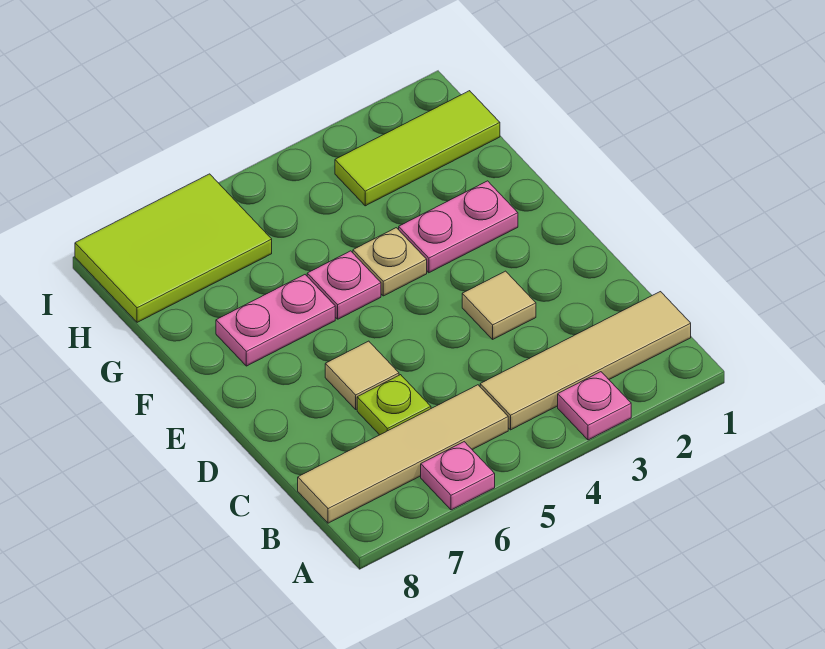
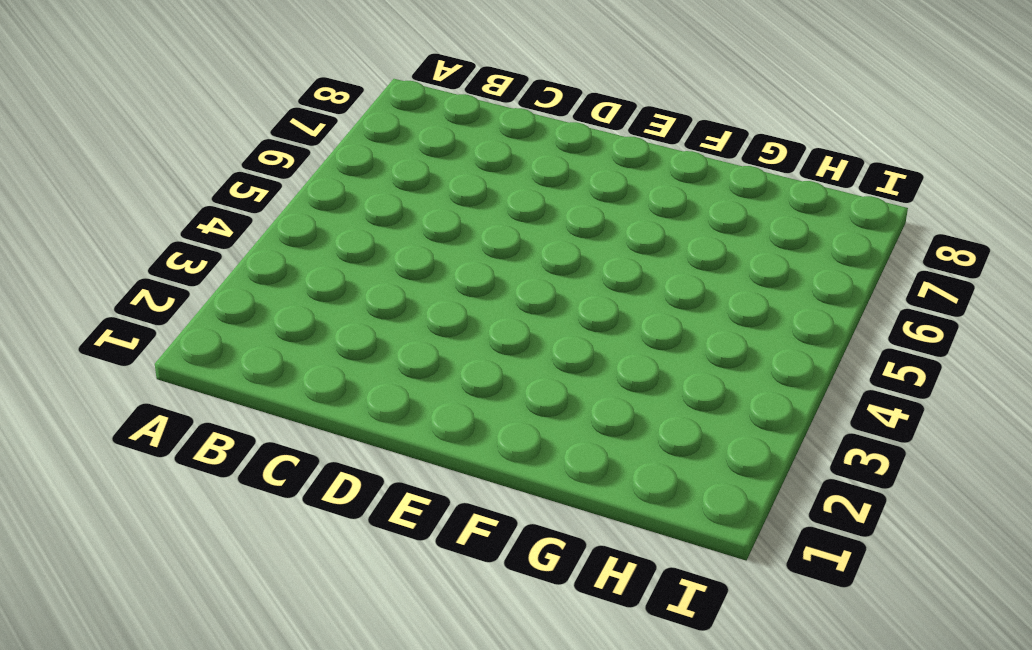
none -> pink plate A3 level 1
none -> pink plate A6 level 1
none -> tan tile B1:B4 level 1

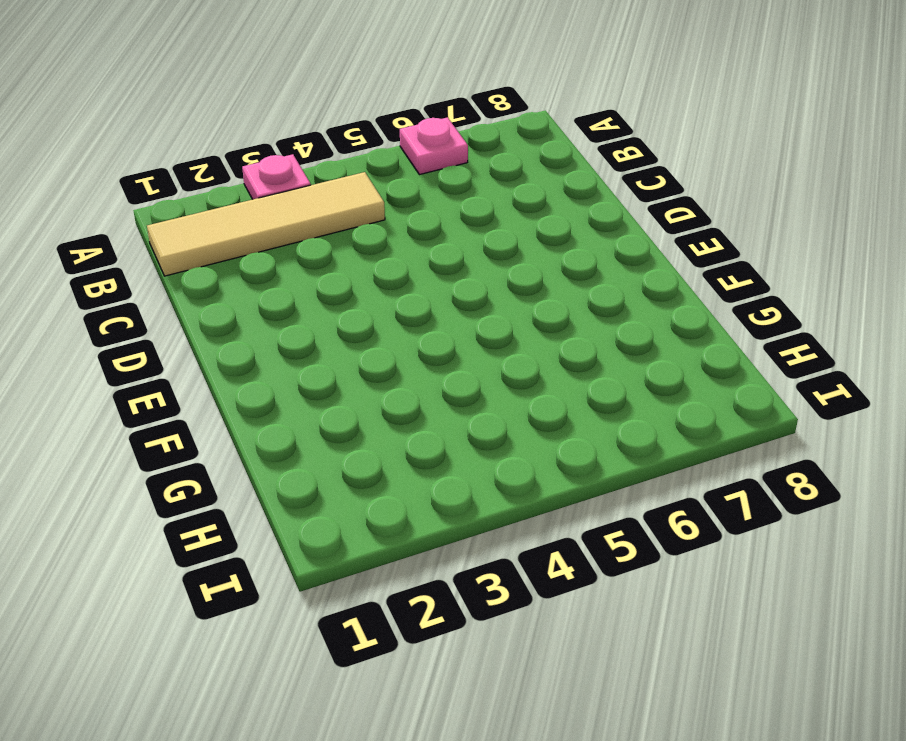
none -> tan tile B5:B8 level 1
none -> lime plate C6 level 1
none -> tan tile D3 level 1

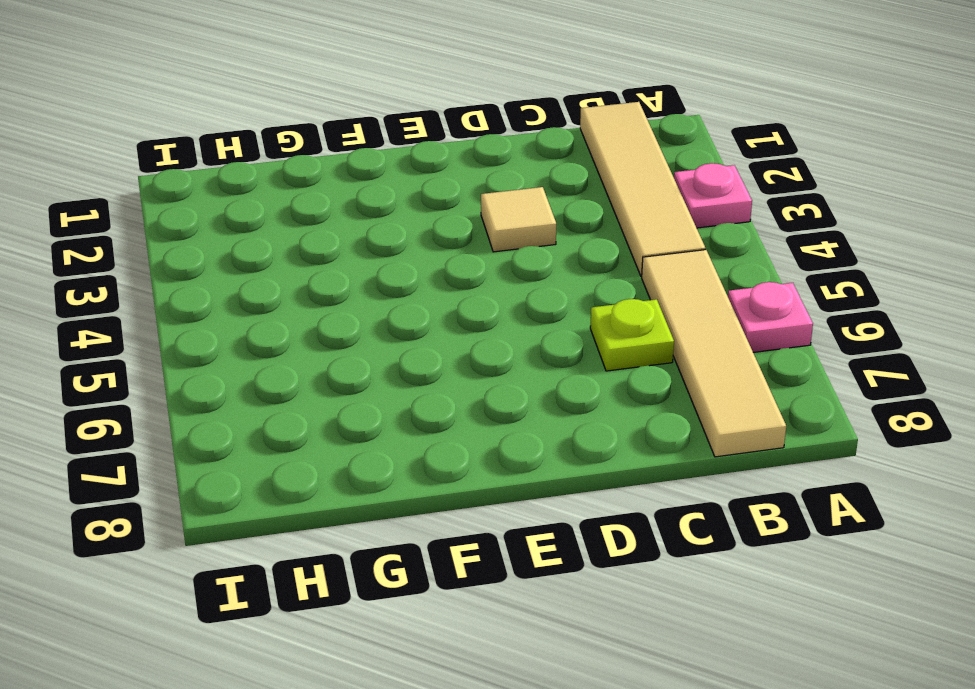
none -> tan tile D6 level 1
none -> pink plate F2:F3 level 1
none -> tan plate F4 level 1

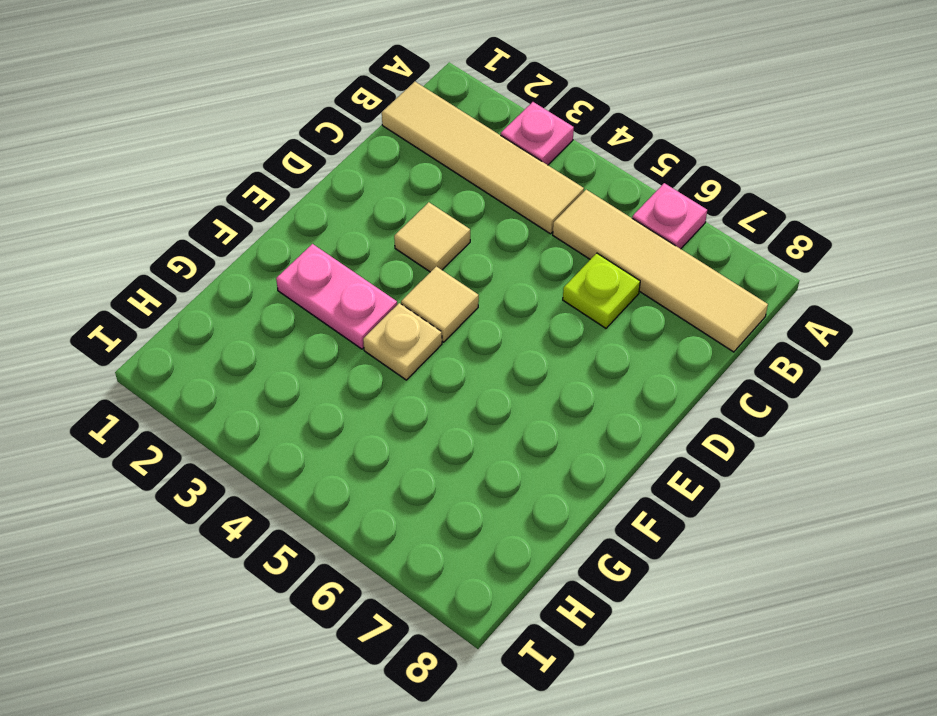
tan tile E4 level 1 -> tan tile D6 level 1
none -> pink plate F5 level 1
none -> pink plate F6:F7 level 1
none -> lime tile H1:H3 level 1

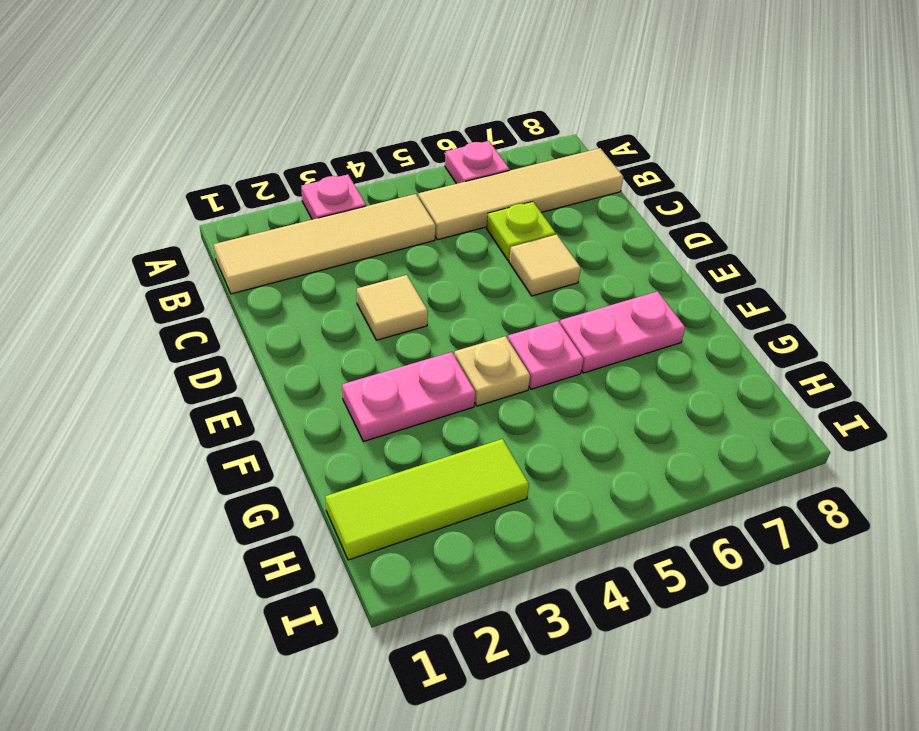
none -> lime tile H6:I8 level 1

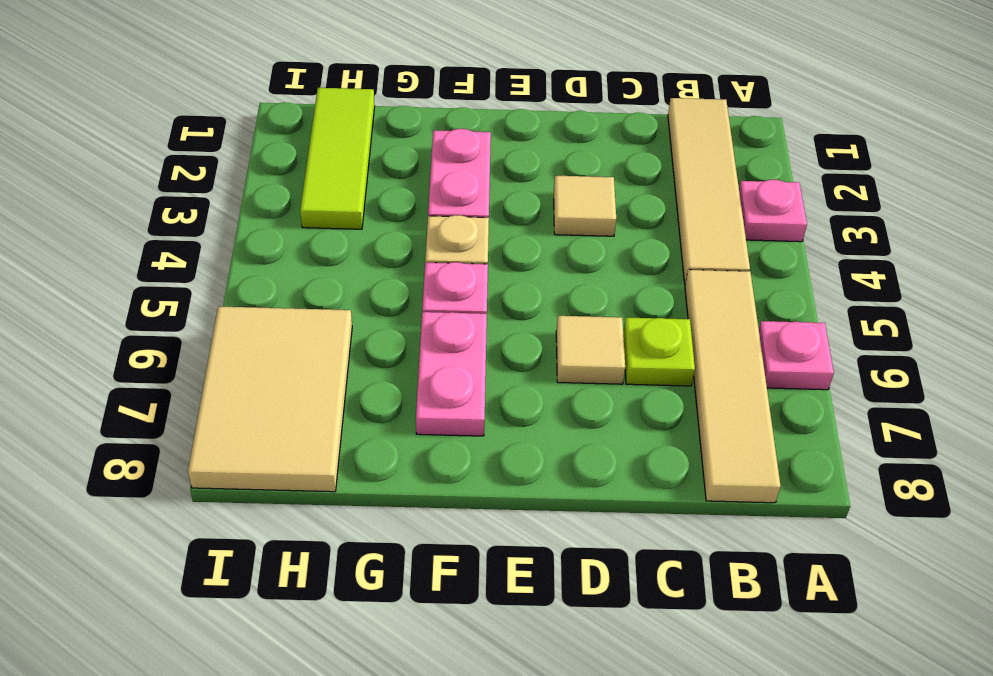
tan tile H6:I8 level 1 -> lime tile H6:I8 level 1

